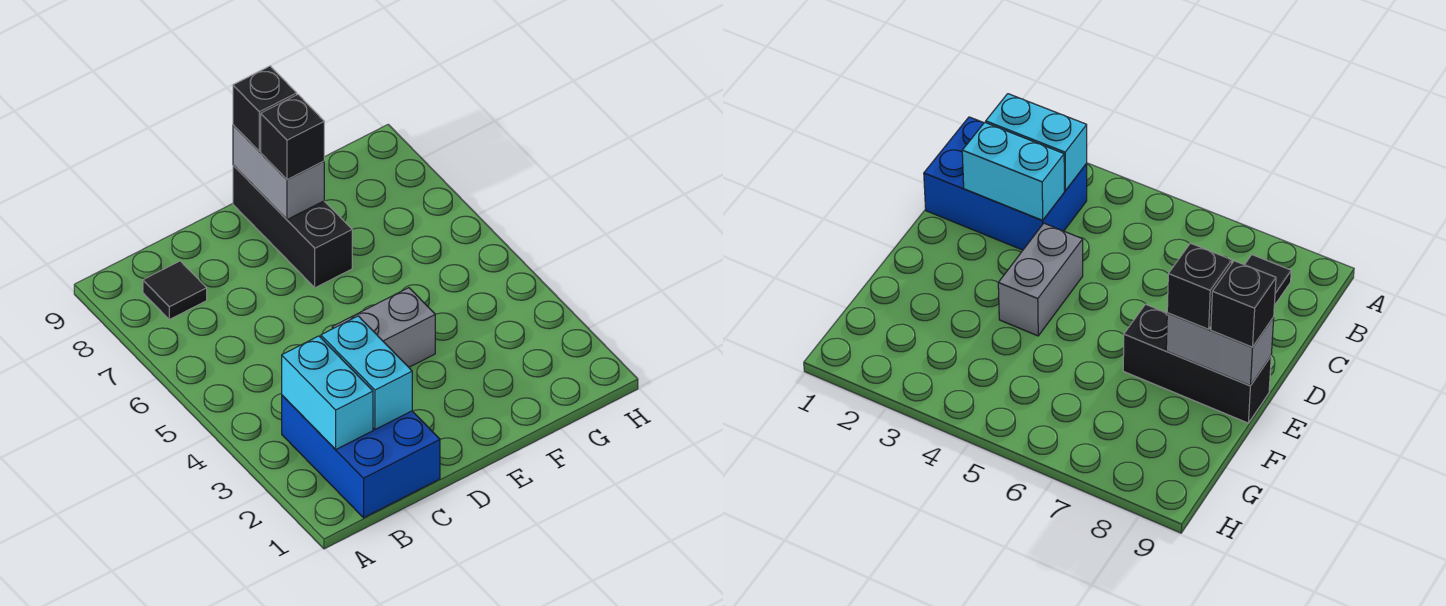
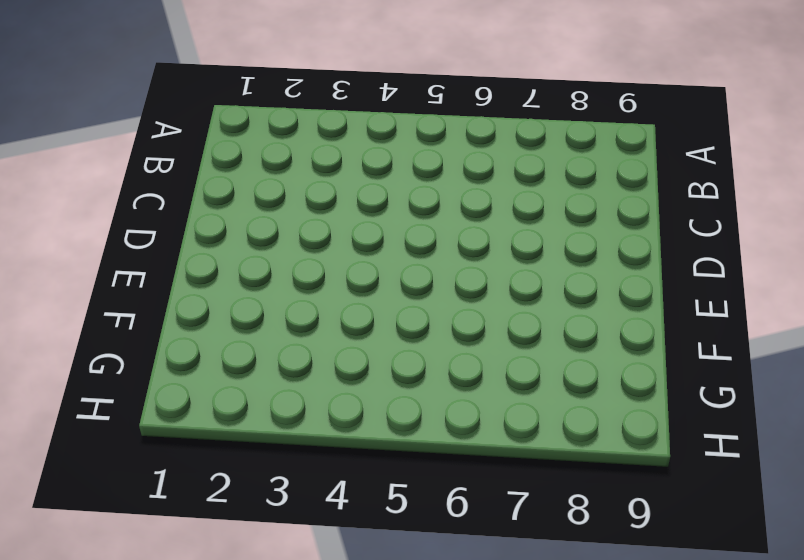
none -> blue brick B1:C3 level 1
none -> black tile B8 level 1

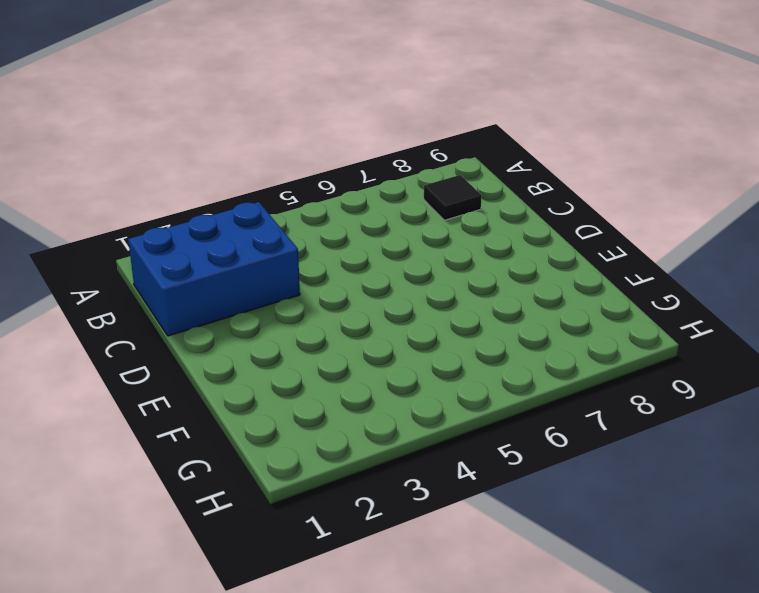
none -> grey brick D4:E4 level 1
none -> black brick E7:E9 level 1

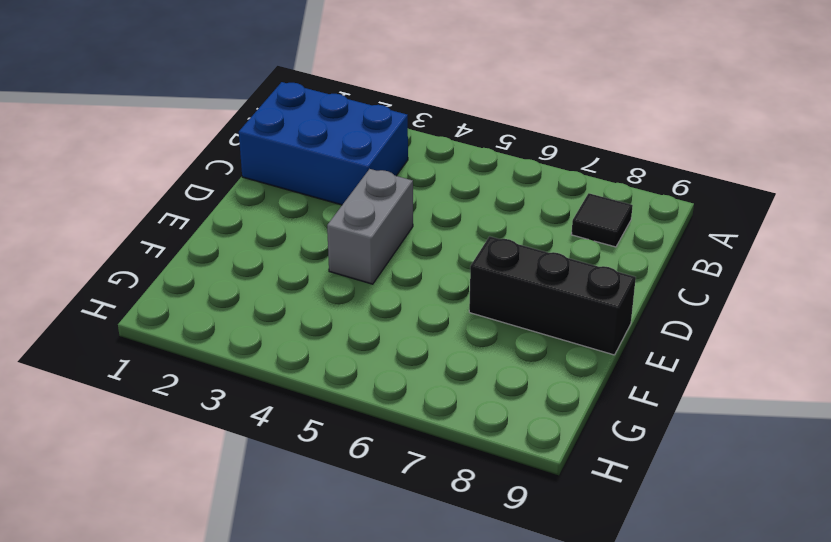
none -> cyan brick B2:B3 level 2
none -> cyan brick C2:C3 level 2

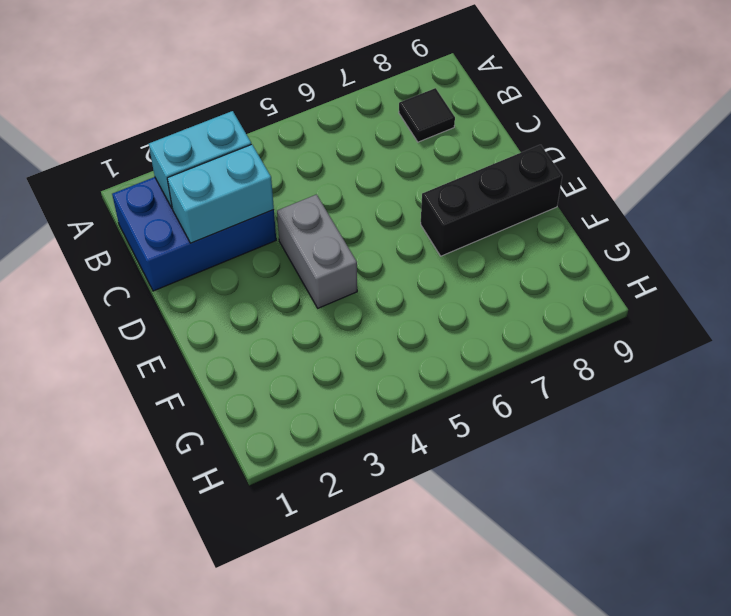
none -> grey brick E8:E9 level 2
none -> black brick E8 level 3

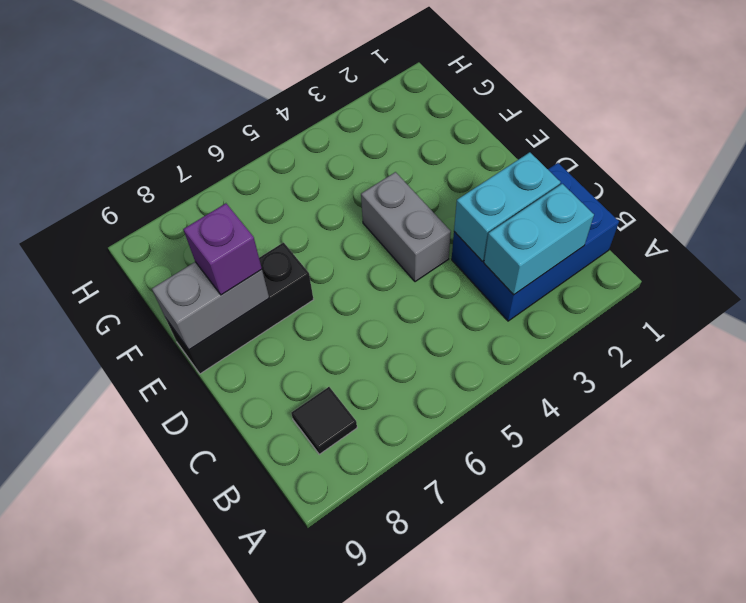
purple brick E8 level 3 -> black brick E8 level 3
none -> black brick E9 level 3

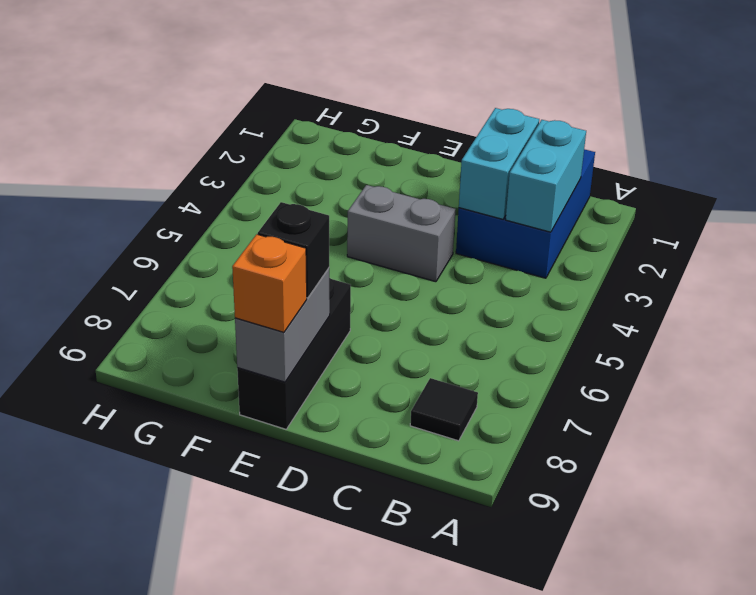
orange brick E9 level 3 -> black brick E9 level 3

